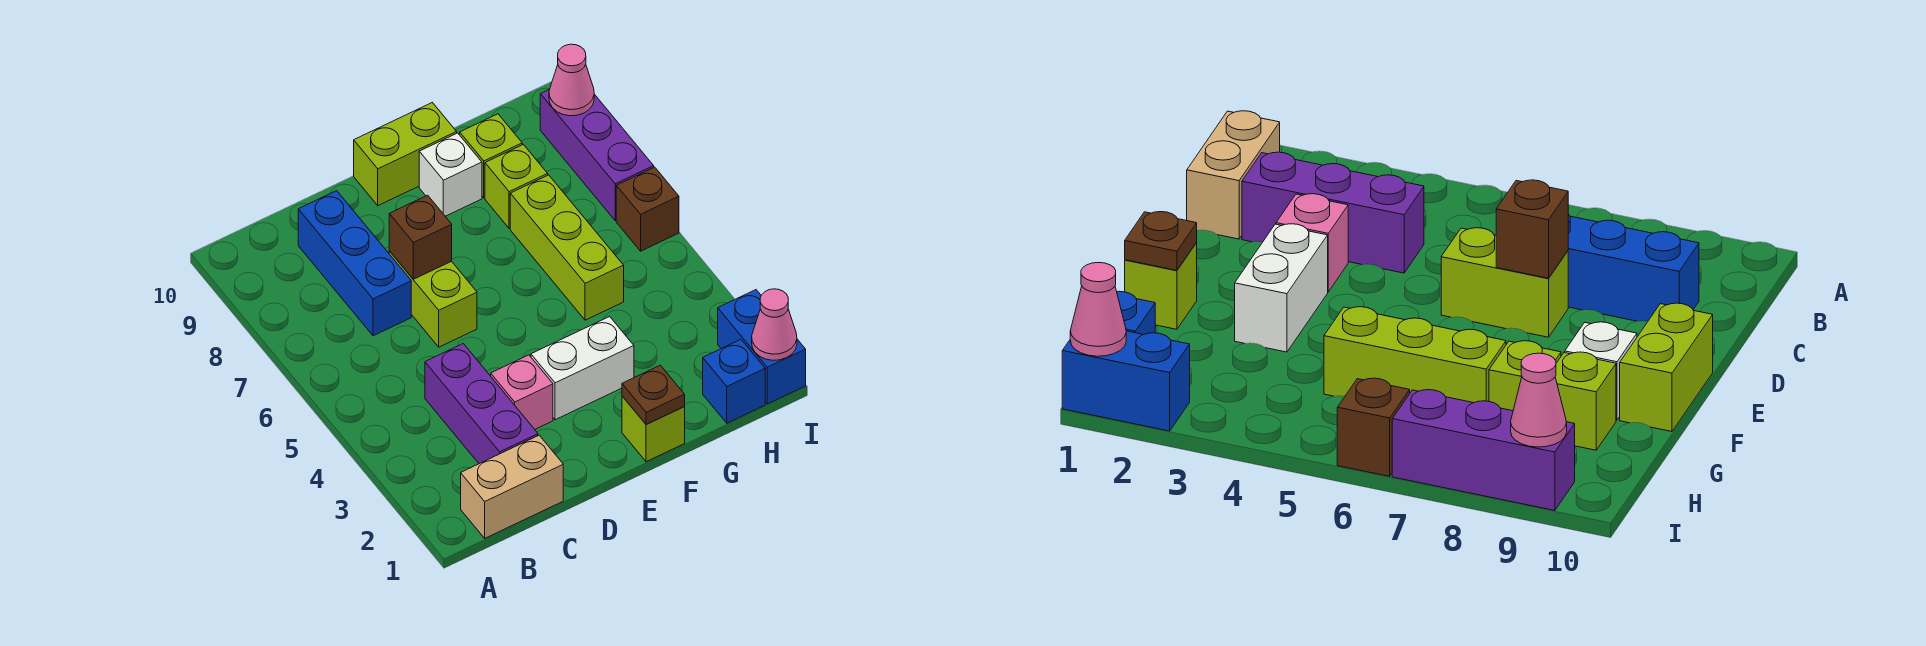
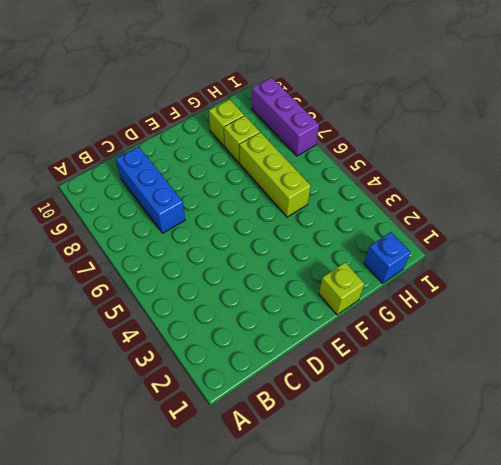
none -> tan brick B1:C1 level 1
none -> purple brick C2:C4 level 1
none -> pink brick D3 level 1

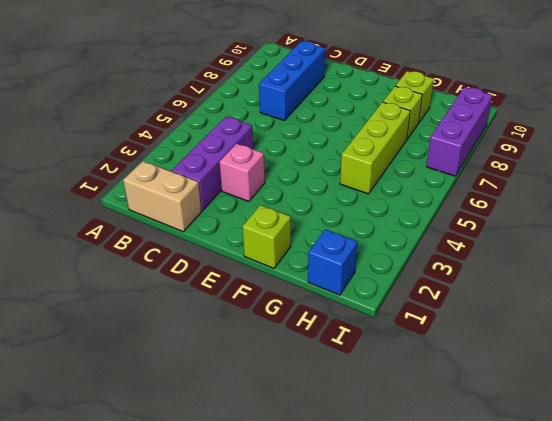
none -> lime brick D6:D7 level 1
none -> white brick E3:F3 level 1
none -> lime brick E10:F10 level 1

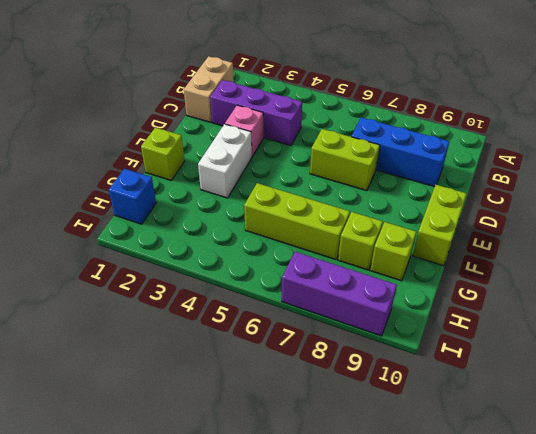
none -> white brick F9 level 1
none -> blue brick I1:I2 level 1
none -> brown brick I6 level 1

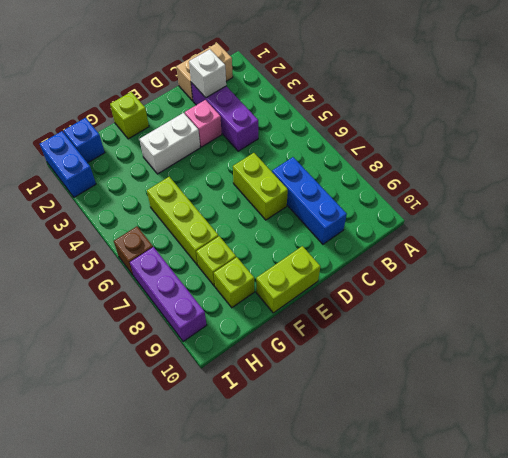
white brick C2 level 2 -> white brick F9 level 1
none -> brown brick D7 level 2
none -> brown plate F1 level 2
none -> pink cone I1 level 2

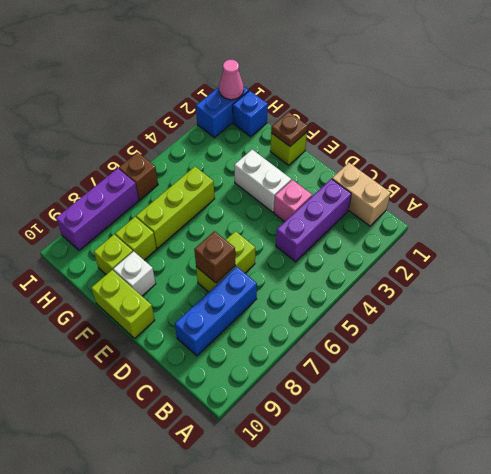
none -> pink cone I9 level 2

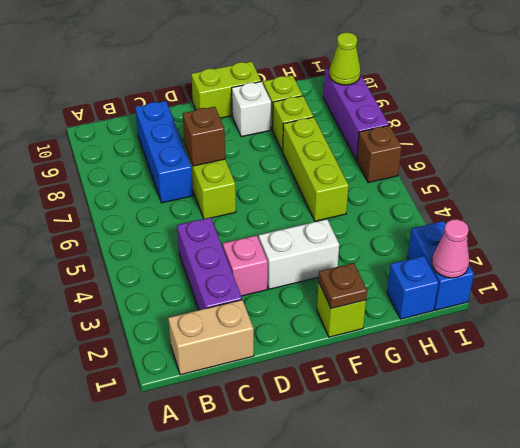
lime cone I9 level 2 -> pink cone I9 level 2

